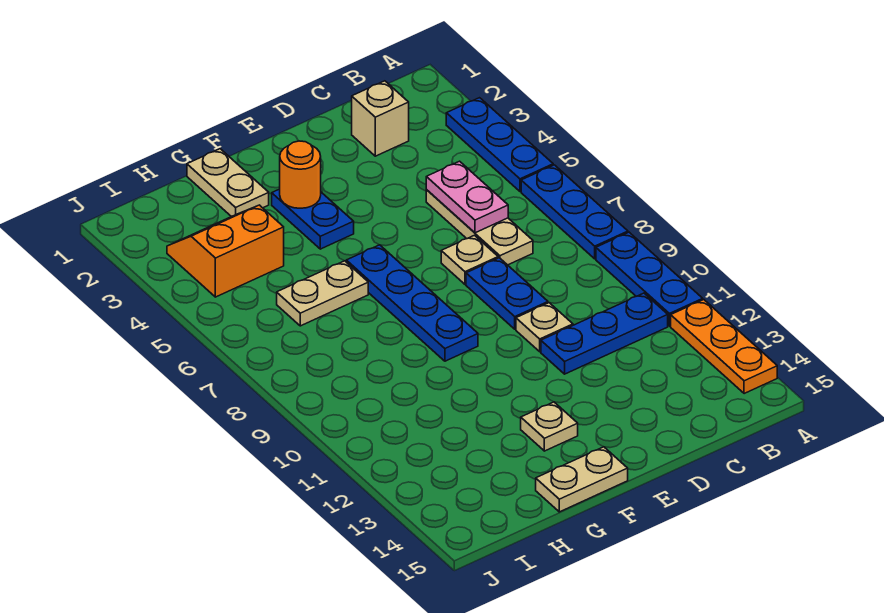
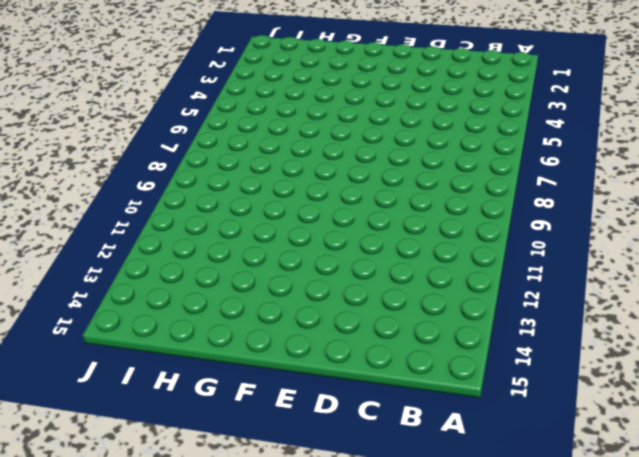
none -> blue plate A3:A5 level 1
none -> blue plate A6:A8 level 1
none -> blue plate A9:A11 level 1

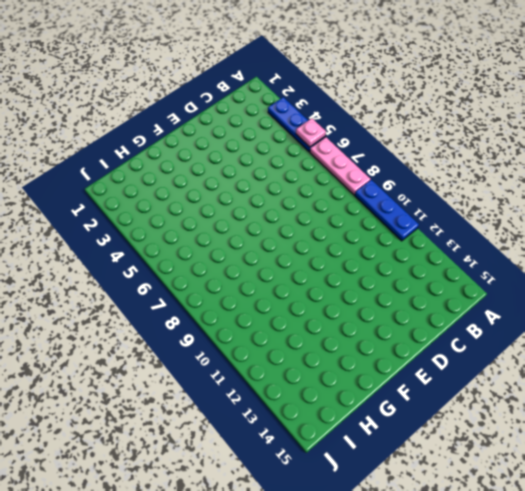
pink plate A5 level 2 -> none
pink plate A6:A8 level 1 -> blue plate A6:A8 level 1
none -> orange plate A12:A14 level 1
none -> blue plate B11:D11 level 1
none -> tan brick C2 level 1

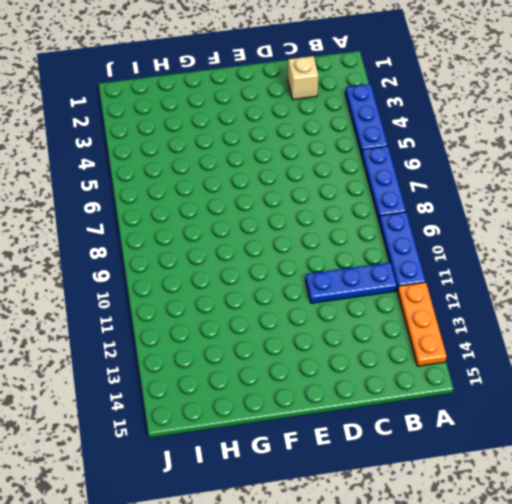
none -> tan plate C5:C7 level 1
none -> tan plate D7 level 1
none -> blue plate D8:D9 level 1

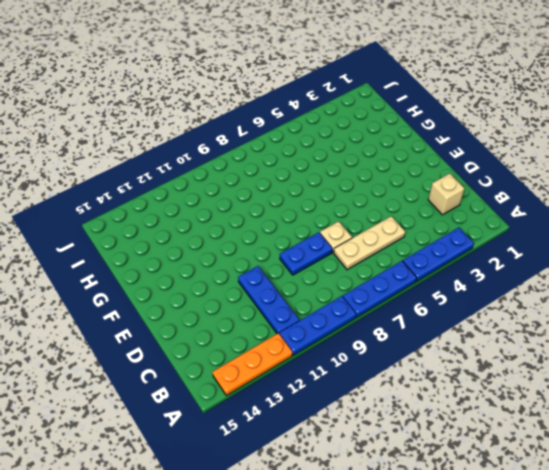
none -> tan plate D10 level 1
none -> blue plate F3:F4 level 1
none -> blue plate F6:F9 level 1

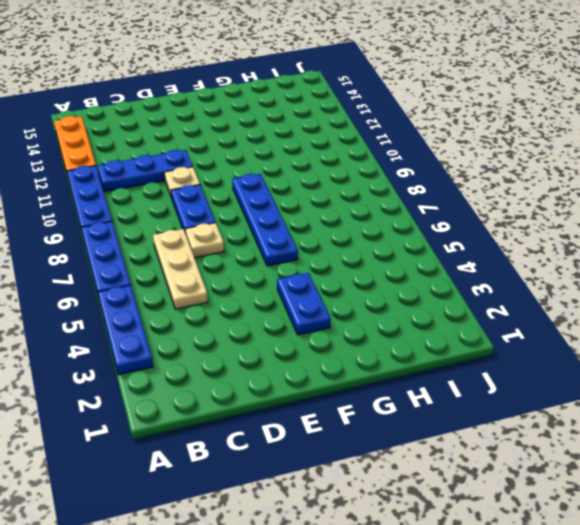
none -> tan brick C2 level 1
none -> tan plate F13 level 1
none -> tan plate F15:G15 level 1

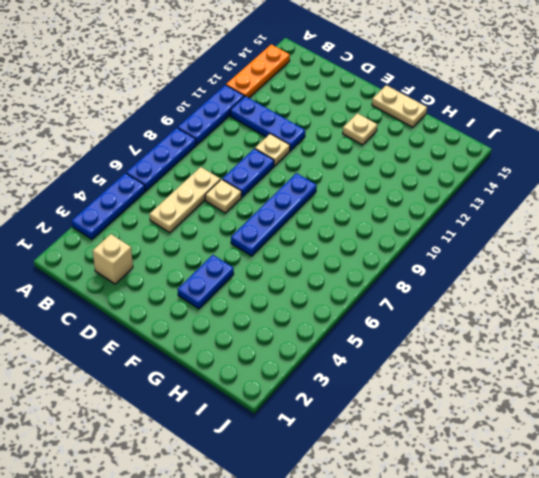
none -> tan plate G1:G2 level 1
none -> tan plate G6:H6 level 1
none -> orange slope H3:I4 level 1 top 4

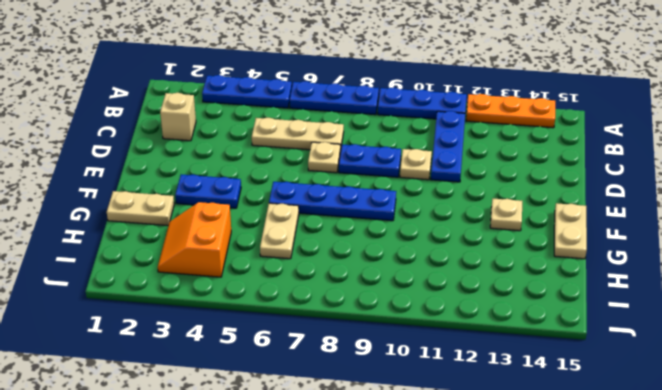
none -> pink plate C5:C6 level 2
none -> orange round brick F3 level 2

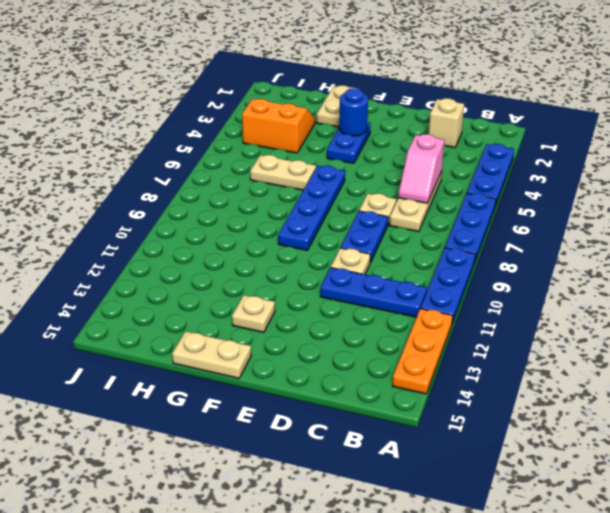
pink slope C5:C6 level 2 top 5 -> pink plate C5:C6 level 2
blue round brick F3 level 2 -> orange round brick F3 level 2

